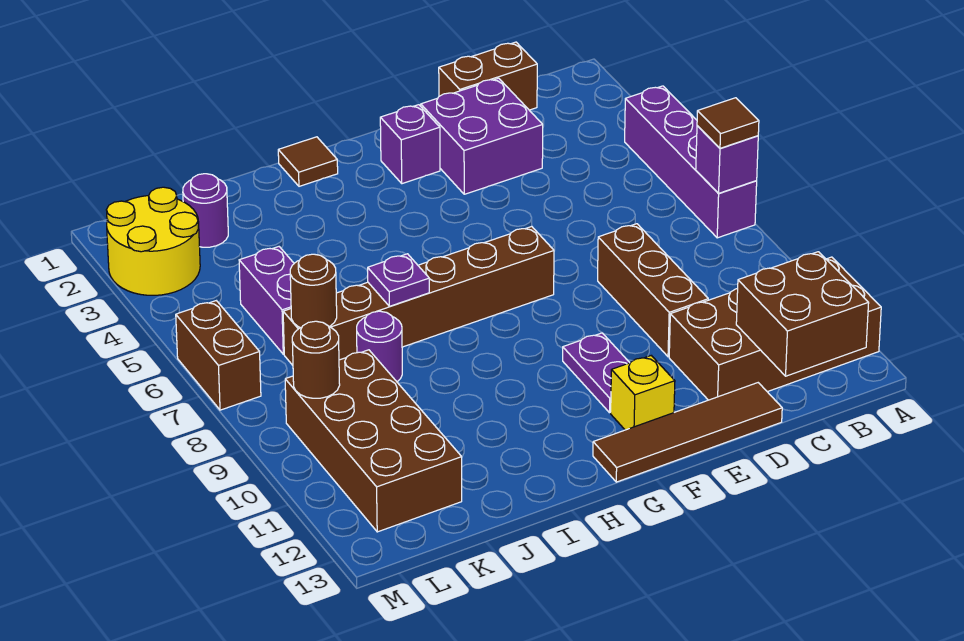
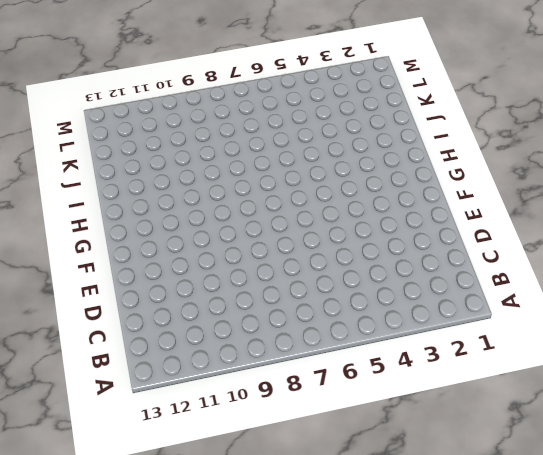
none -> purple brick A4:A7 level 1
none -> brown brick A11:D12 level 1
none -> brown brick C1:D1 level 1

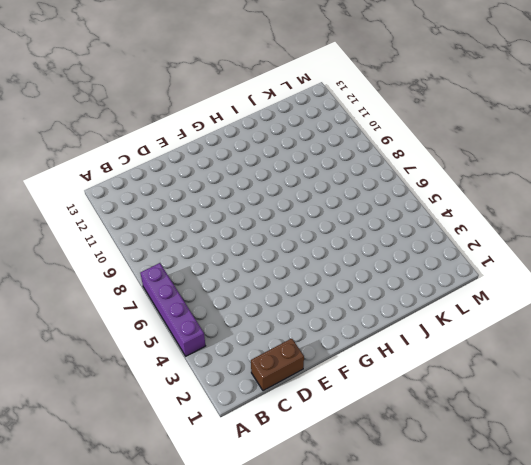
none -> brown brick A11:D12 level 1
none -> purple brick D2:E3 level 1
none -> brown brick D8:D10 level 1

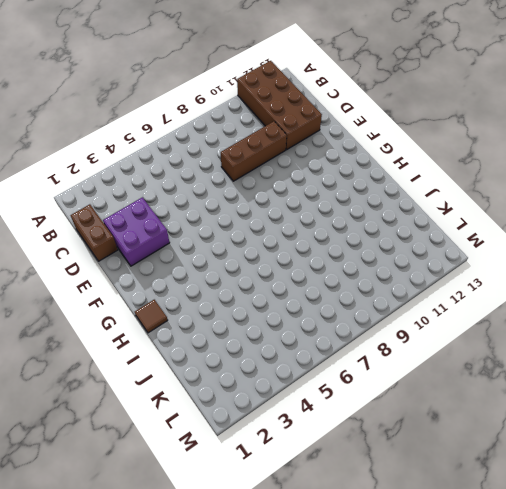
none -> purple brick A4:A7 level 1
none -> brown tile D13:G13 level 1
none -> purple brick F2 level 1

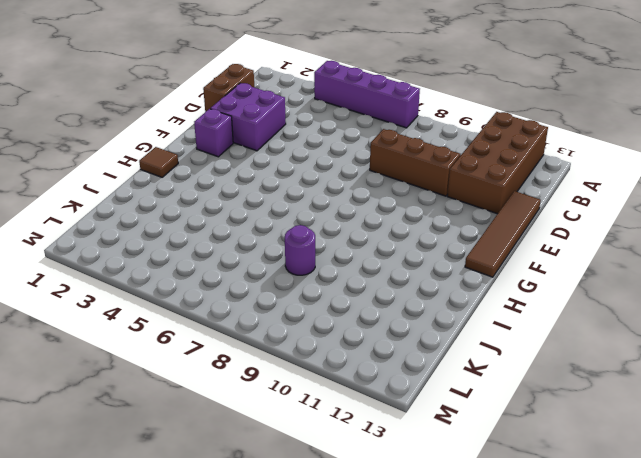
none -> brown brick F7:K7 level 1
none -> purple plate F10:F11 level 1
none -> yellow brick F12 level 1

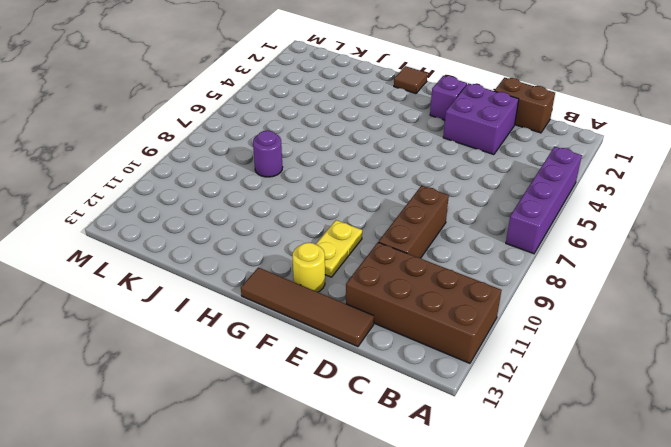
yellow plate F10:F11 level 1 -> purple plate F10:F11 level 1
yellow round brick F12 level 1 -> yellow brick F12 level 1
none -> brown brick F7:K7 level 1
none -> purple round brick K2 level 1
none -> purple brick K5:K6 level 1

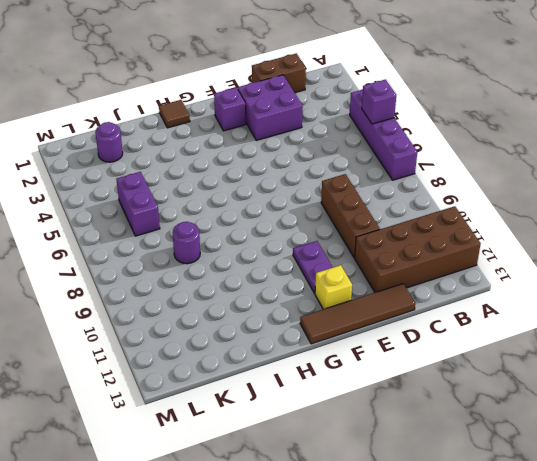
purple brick A5 level 2 -> purple brick A7 level 2
none -> brown brick F7:K7 level 1
none -> brown brick K9:L12 level 1
none -> yellow round brick L2:M3 level 1

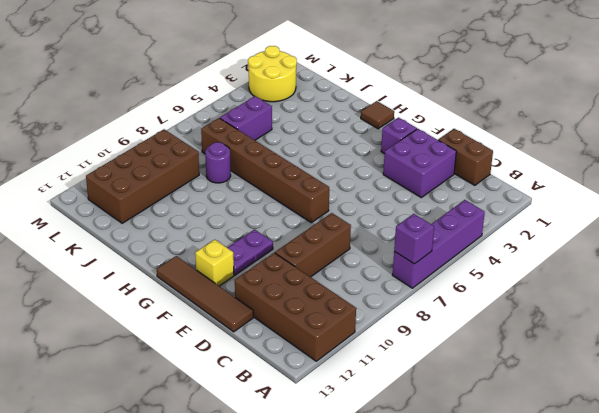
none -> purple round brick K2 level 1
none -> brown brick M6:M7 level 1
none -> brown brick B12:C13 level 2

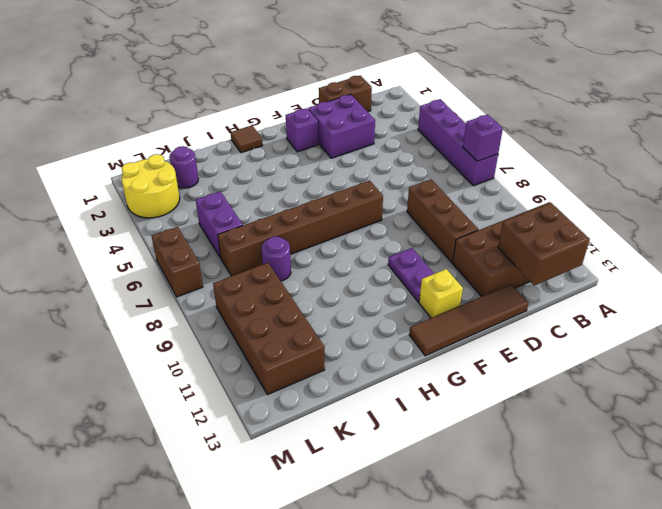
none -> purple plate I7 level 2
none -> brown round brick K7 level 2
none -> brown round brick L9 level 2

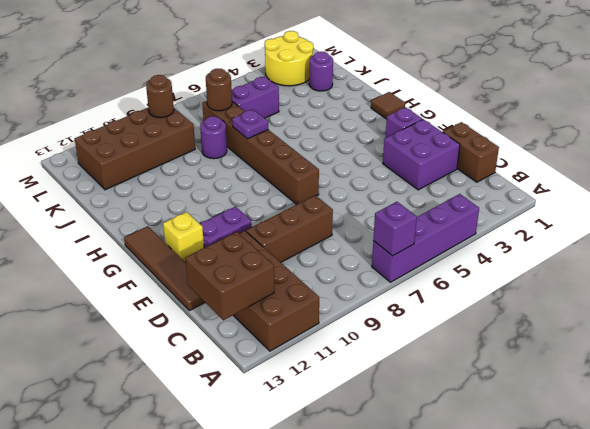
none -> brown brick M6:M7 level 1
none -> brown tile A7 level 3

